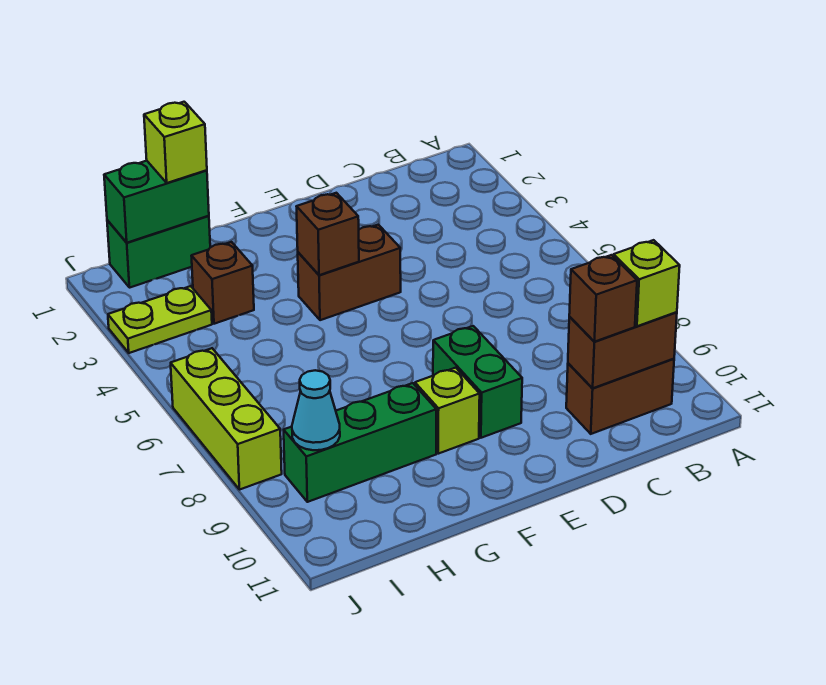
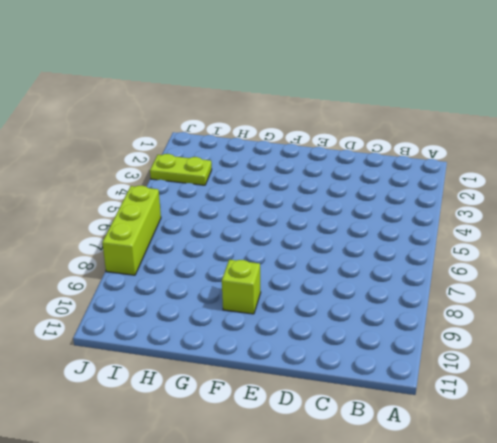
none -> brown brick B10:C10 level 1
none -> brown brick E4:F4 level 1
none -> green brick E8:E9 level 1

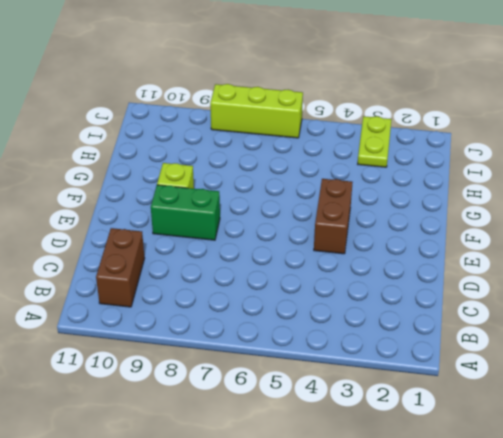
none -> green brick G9:I9 level 1
none -> green brick H1:I1 level 1
none -> brown brick H3 level 1

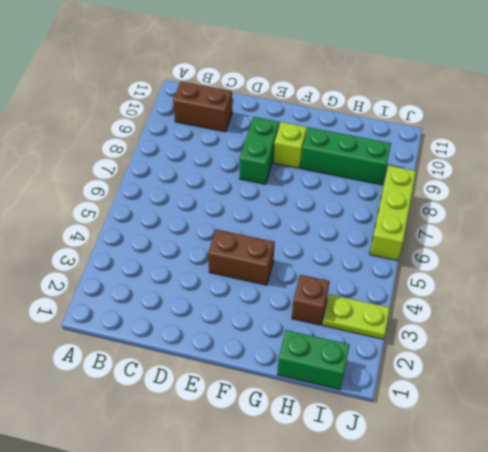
none -> brown brick B10:C10 level 2
none -> brown brick F4 level 2
none -> green brick H1:I1 level 2

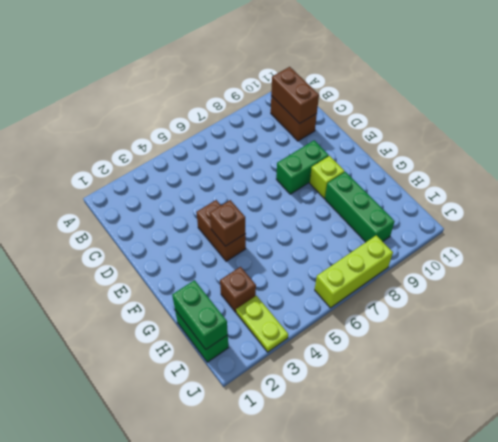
none -> cyan cone I9 level 2
none -> lime brick B10 level 3
none -> brown brick C10 level 3

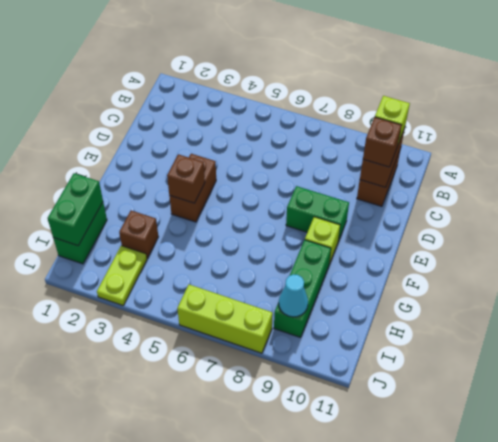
none -> lime brick H1 level 3

